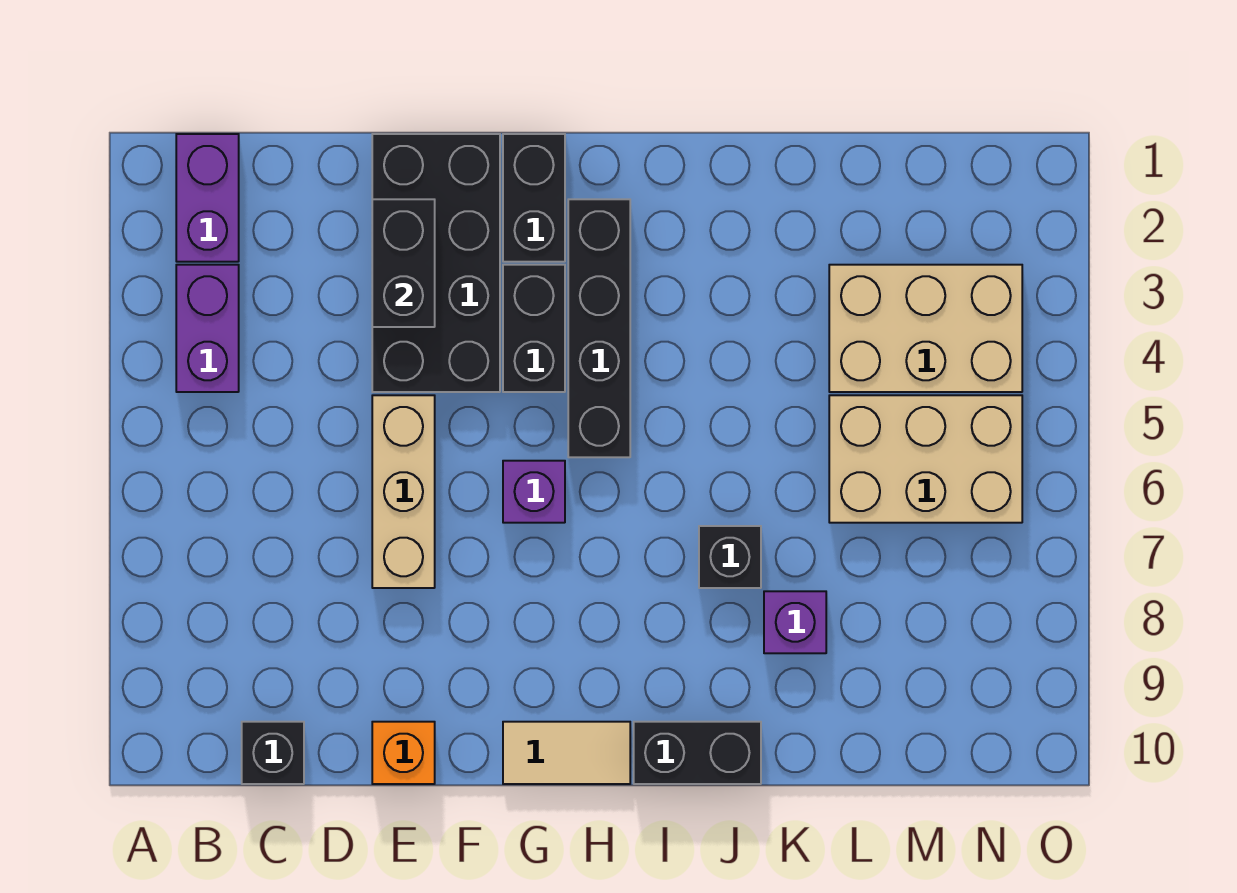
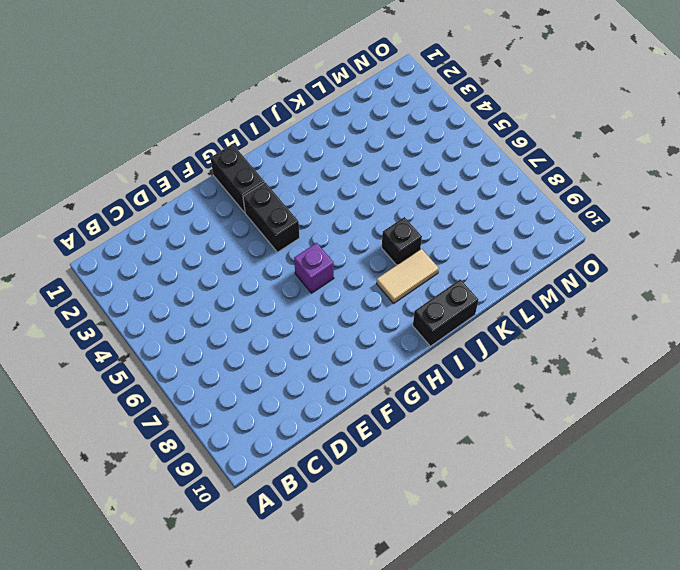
tan tile I8:J8 level 1 -> tan tile G10:H10 level 1
none -> purple brick B1:B2 level 1
none -> purple brick B3:B4 level 1
none -> black brick C10 level 1

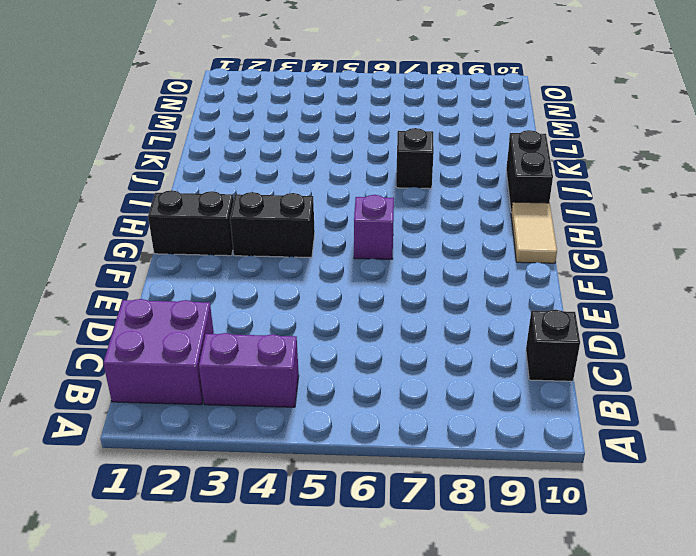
purple brick B1:C2 level 1 -> purple brick B1:B2 level 1
none -> black brick E1:F4 level 1
none -> tan brick E5:E7 level 1
none -> orange brick E10 level 1

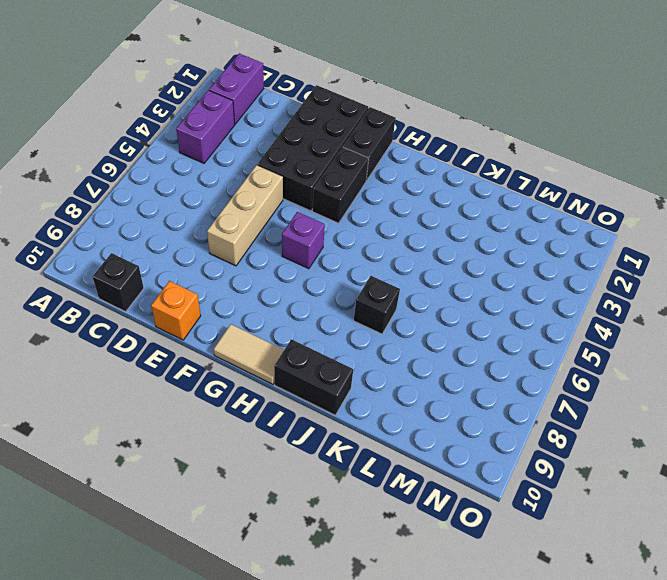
none -> black brick H2:H5 level 1
none -> purple brick K8 level 1
none -> tan brick L3:N4 level 1

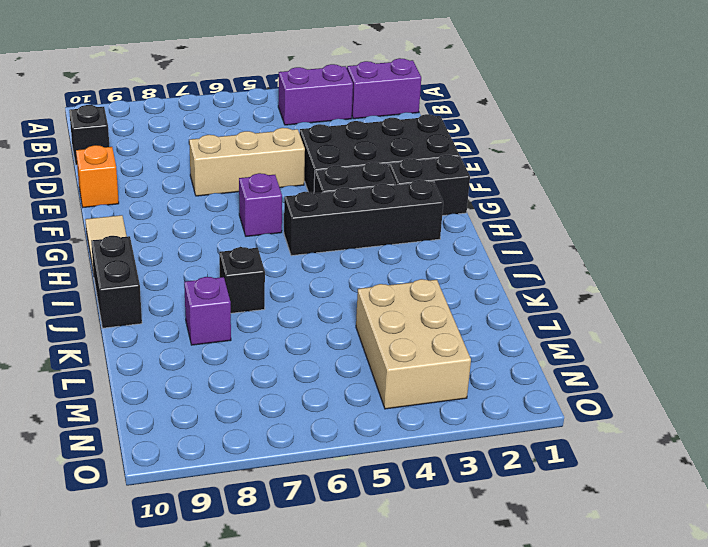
none -> tan brick L5:N6 level 1
none -> black brick E2:E3 level 2

